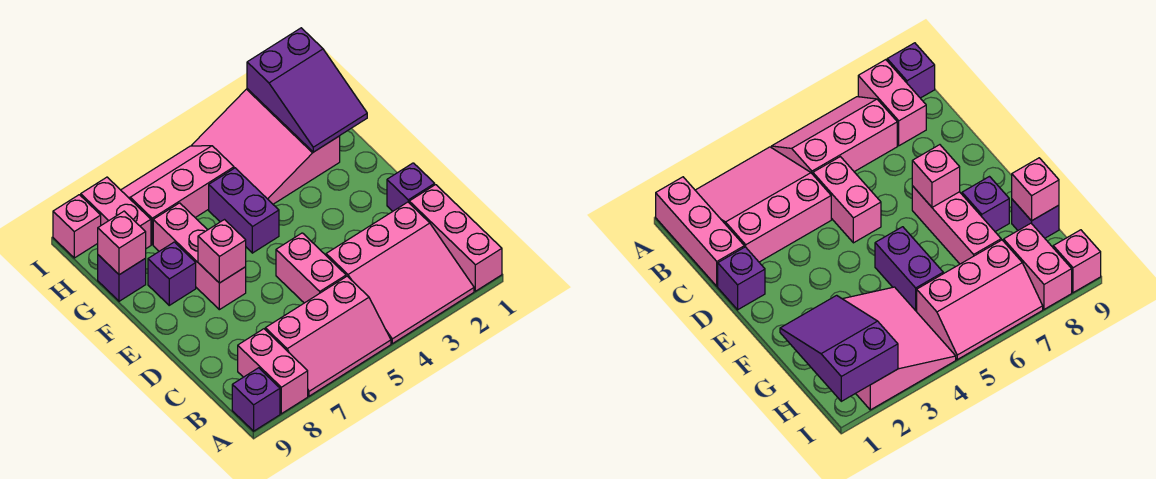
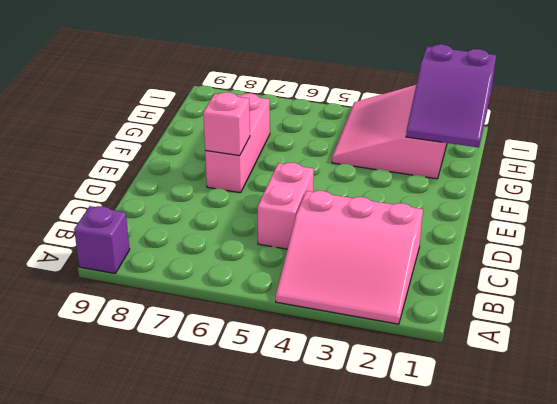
none -> pink brick A1:C1 level 1
none -> pink slope A5:B7 level 1 top B
none -> pink brick A8:B8 level 1

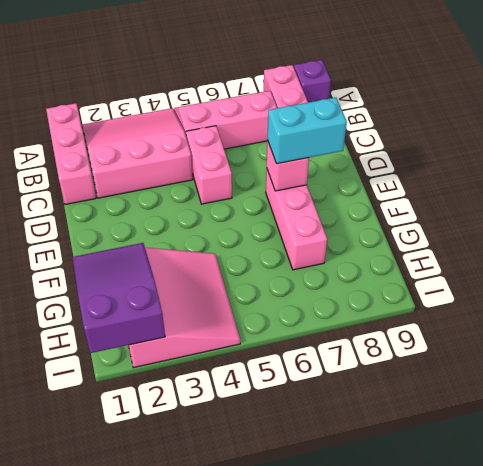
cyan brick E7:E8 level 3 -> none
none -> purple brick D1 level 1
none -> purple brick F5:G5 level 1
none -> purple brick F8 level 1

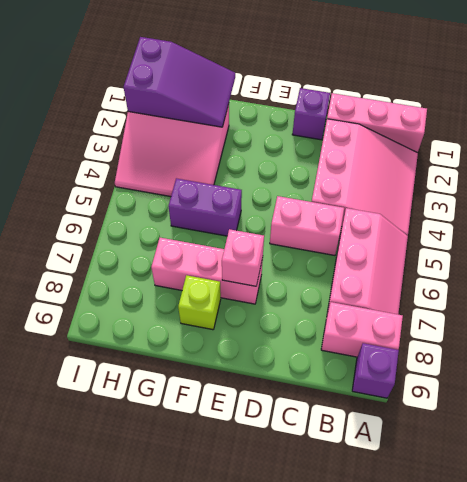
lime brick F8 level 1 -> purple brick F8 level 1
none -> purple brick G9 level 1
none -> pink slope H5:I7 level 1 top H
none -> pink brick H8:I8 level 1

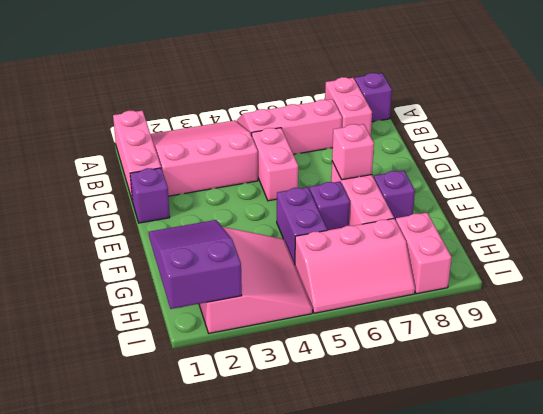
purple brick F6 level 1 -> purple brick G9 level 1
none -> pink brick I9 level 1
none -> pink brick G9 level 2

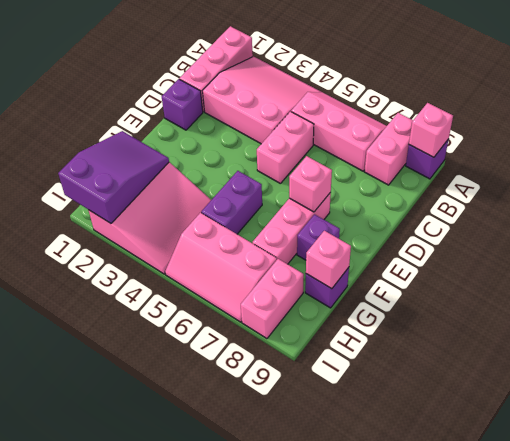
pink brick A9 level 2 -> pink brick I9 level 1

